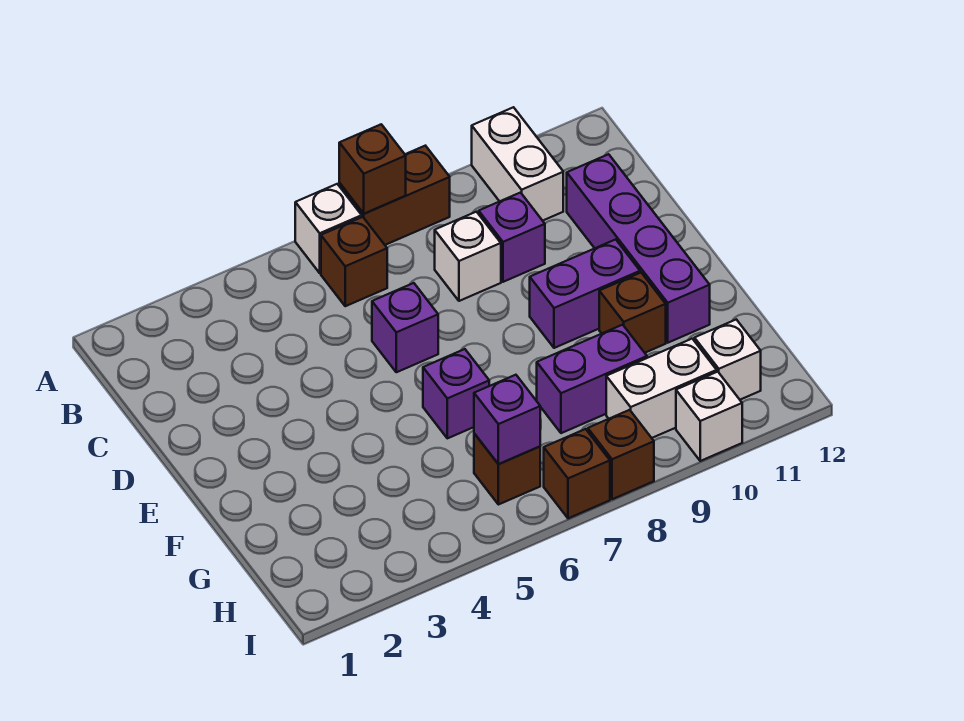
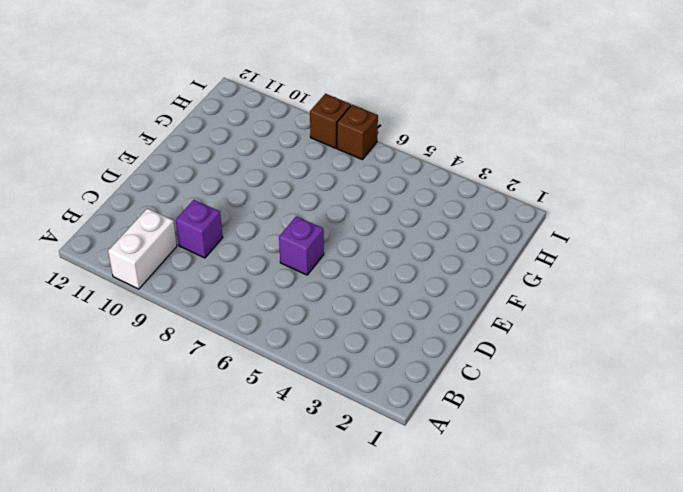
none -> white brick A6 level 1
none -> brown brick A7:A8 level 1
none -> brown brick B6 level 1

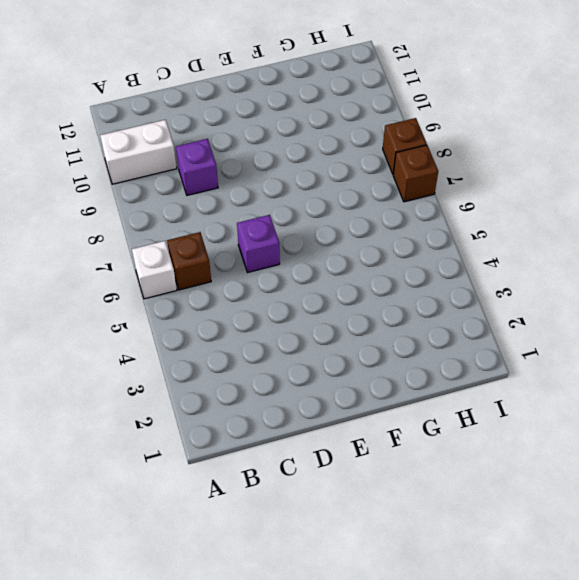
none -> brown brick A7:A8 level 1
none -> white brick C8 level 1
none -> purple brick C11:F11 level 1

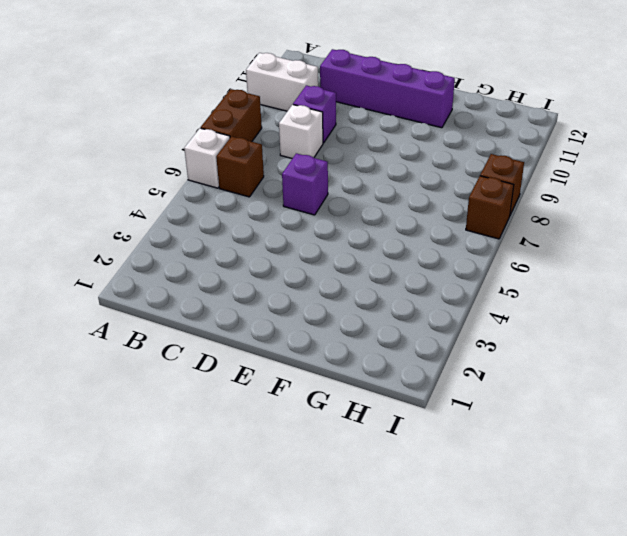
none -> purple brick E9:E10 level 1
none -> purple brick F6 level 1
none -> brown brick F10 level 1

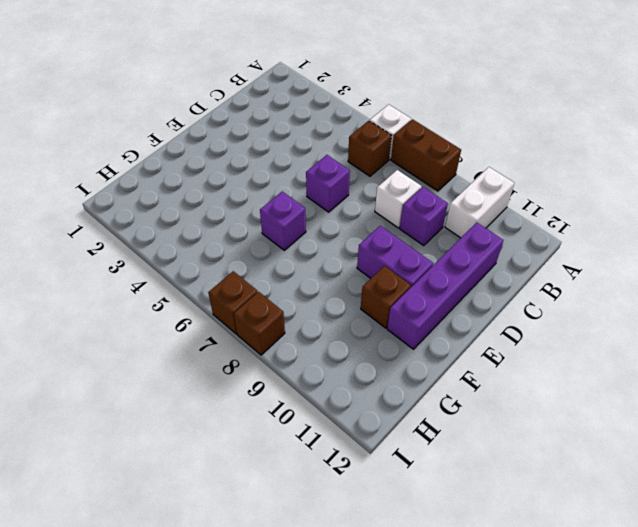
none -> purple brick G8:G9 level 1
none -> brown brick H6 level 1
none -> white brick H9:H10 level 1

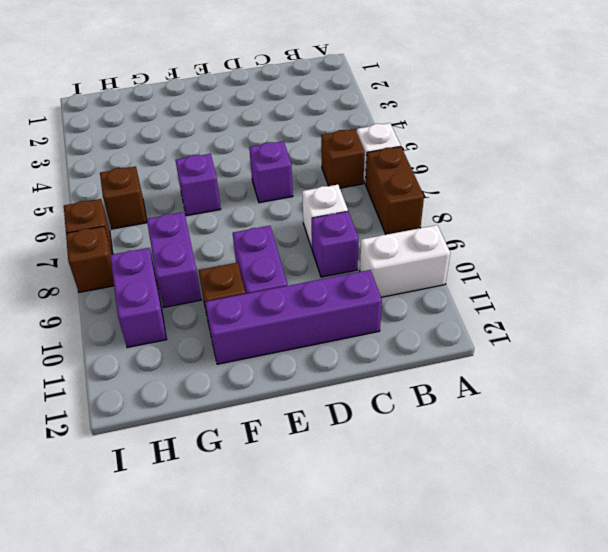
purple brick H9:H10 level 1 -> white brick H9:H10 level 1
none -> white brick H11 level 1
none -> white brick I10 level 1
none -> brown brick A7 level 2

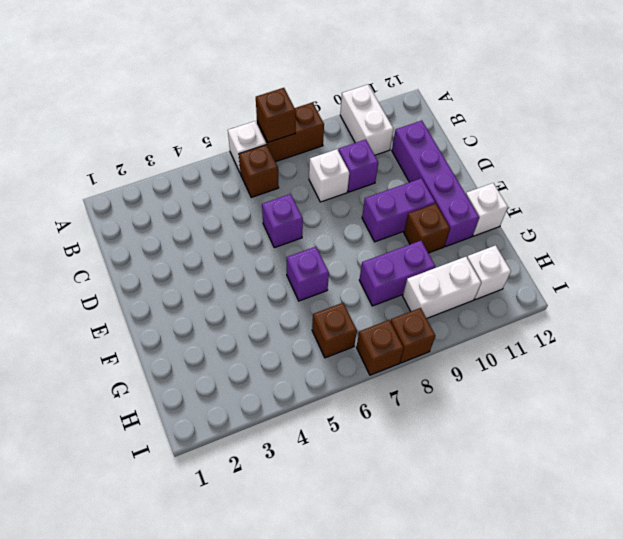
white brick F12 level 1 -> white brick I10 level 1
none -> purple brick H6 level 2

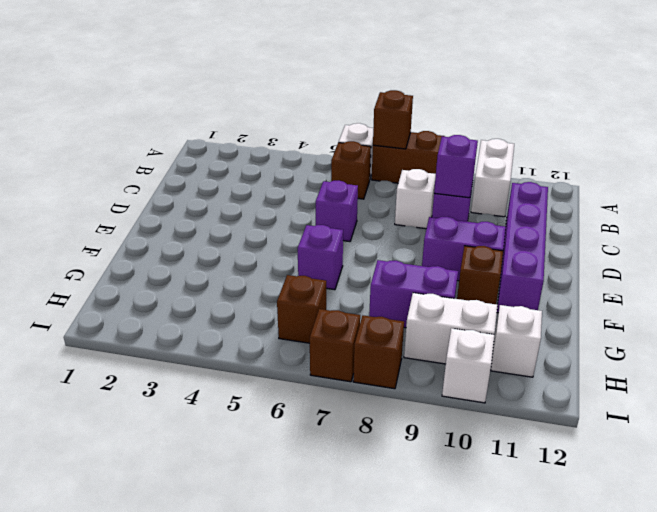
purple brick C9 level 2 -> purple brick H6 level 2

